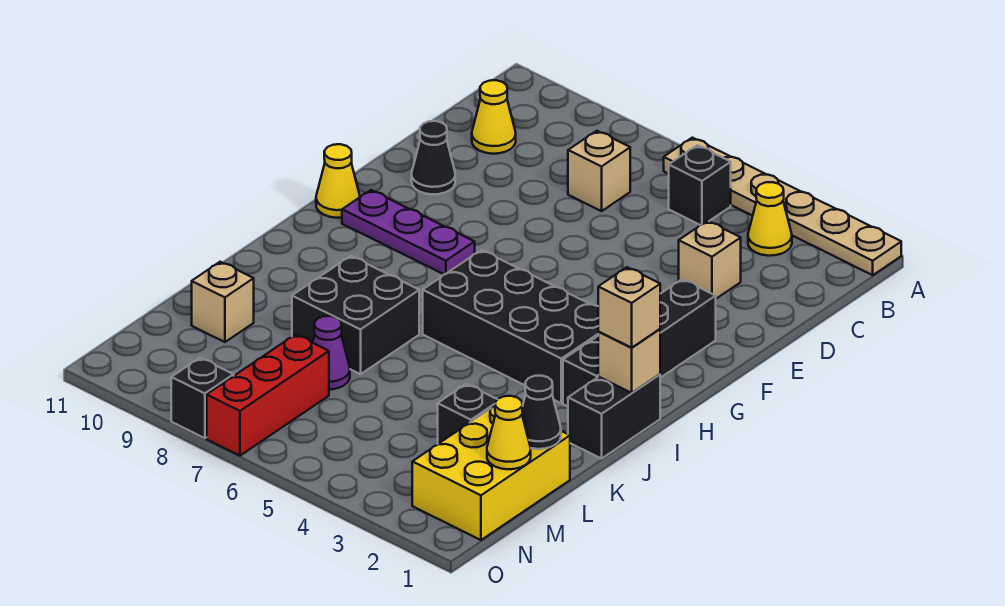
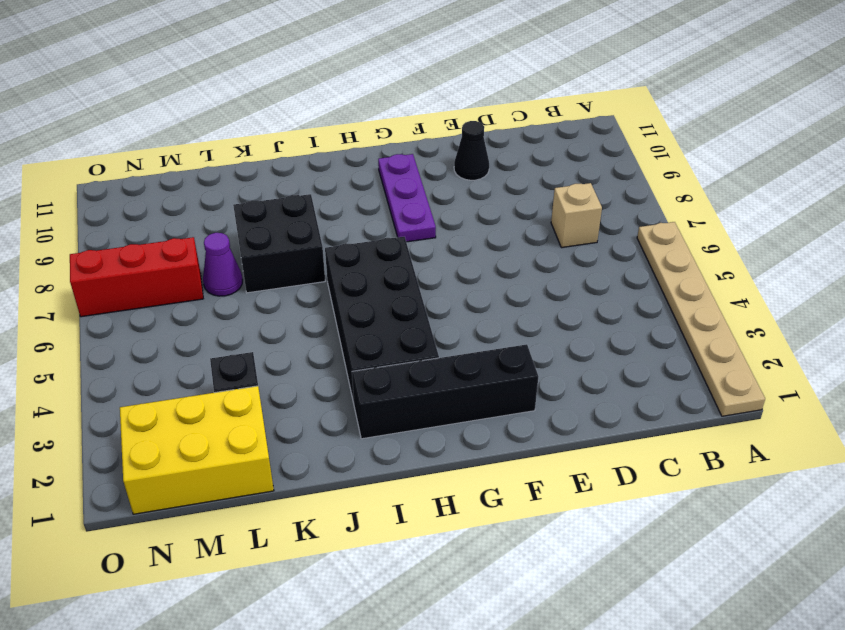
none -> yellow cone B3 level 1
none -> black brick B5 level 1
none -> yellow cone C10 level 1

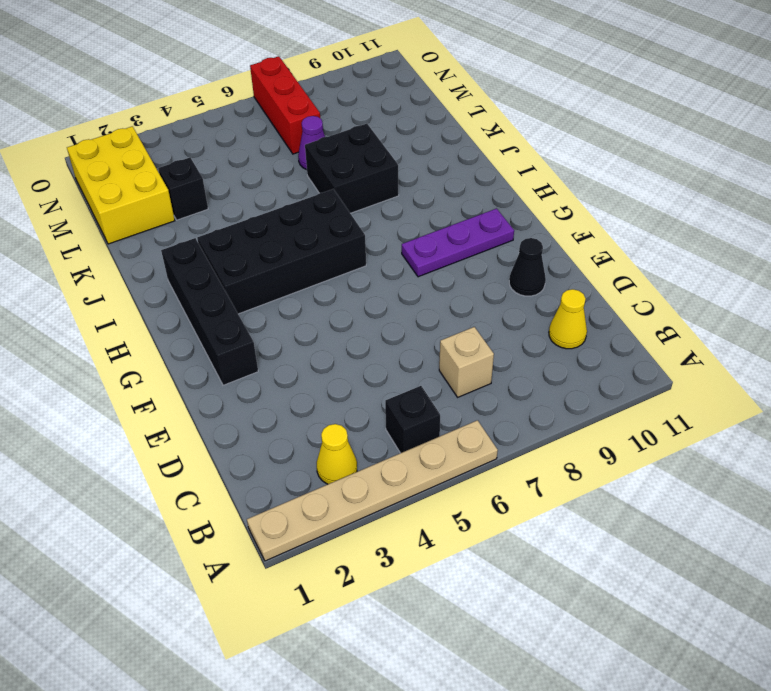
none -> tan brick D3 level 1
none -> yellow cone G11 level 1
none -> black brick I1:J1 level 1

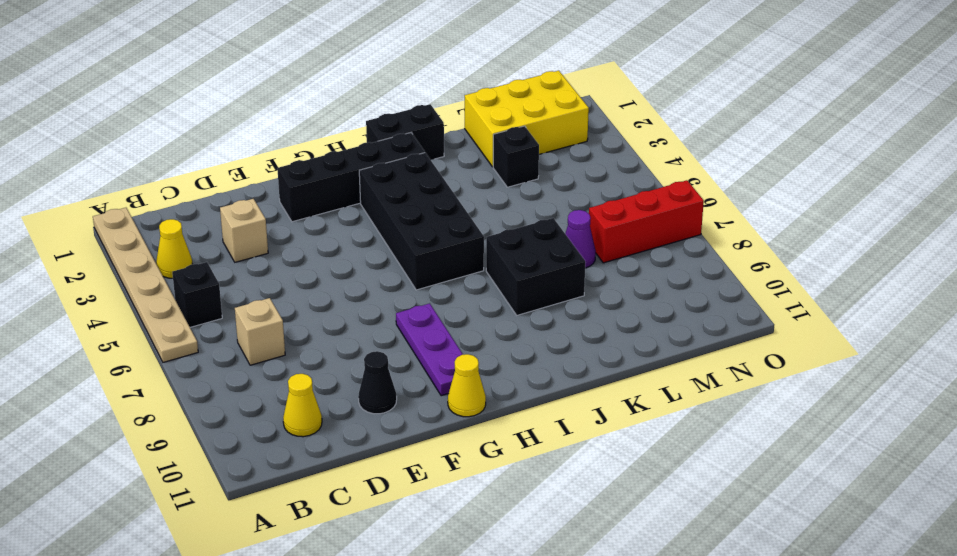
none -> tan brick L10 level 1
none -> black brick O8 level 1
none -> tan brick I1 level 2

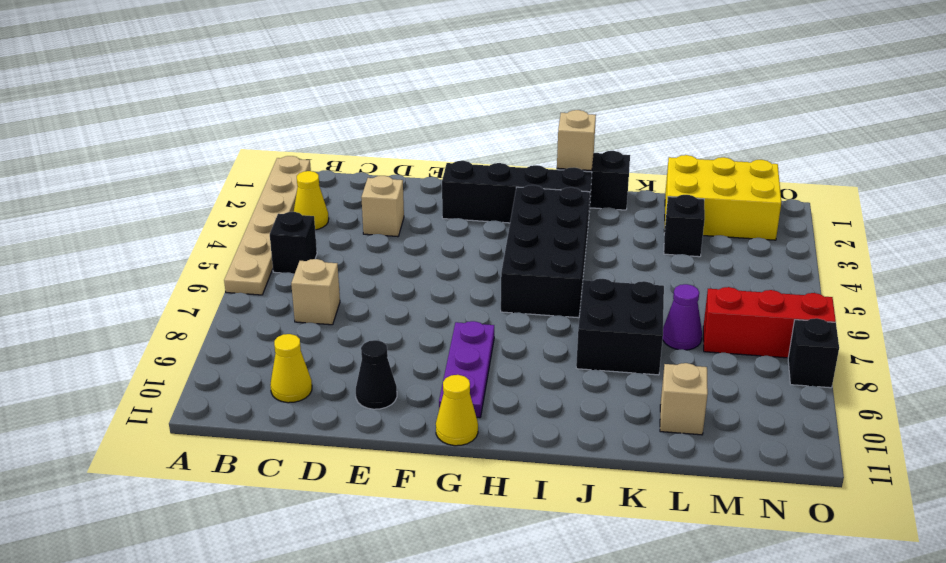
none -> black cone L1 level 2
none -> yellow cone M1 level 2
none -> tan brick I1 level 3

